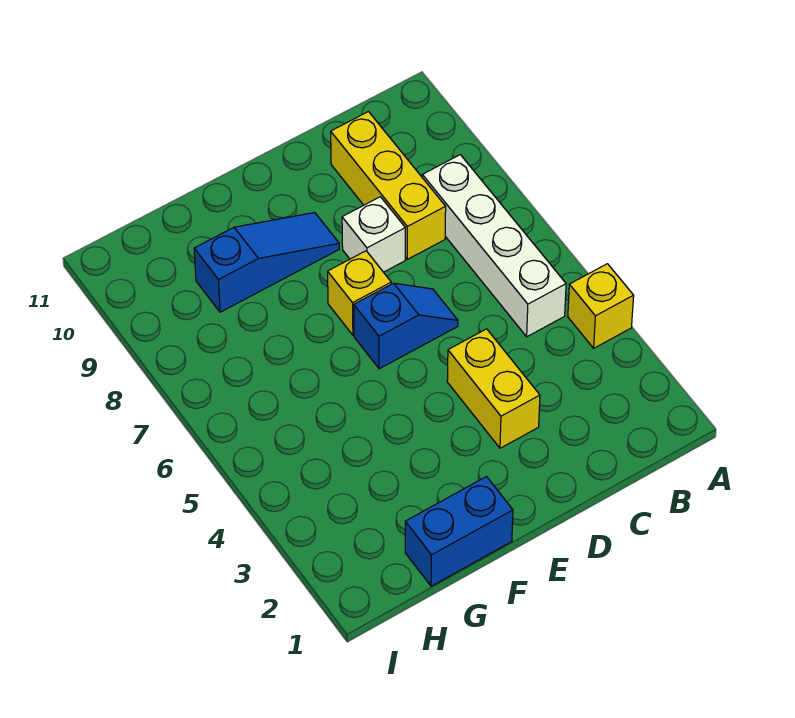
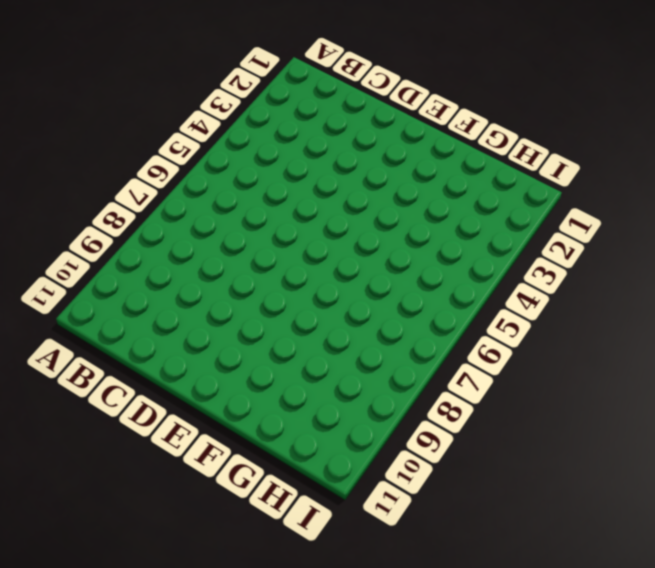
none -> yellow brick A4 level 1
none -> white brick B5:B8 level 1

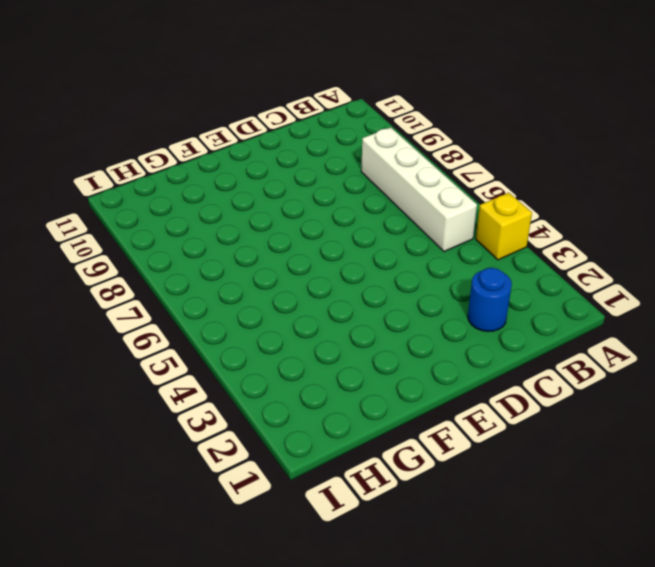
blue round brick C2 level 1 -> none
none -> yellow brick C8:C10 level 1
none -> yellow brick D3:D4 level 1

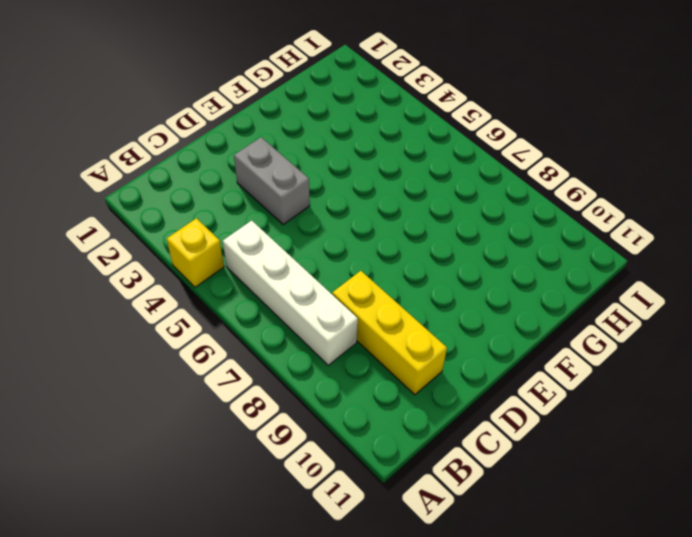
grey brick D3:D4 level 1 -> yellow brick D3:D4 level 1
none -> blue slope D6:E6 level 1 top E
none -> white brick D8 level 1

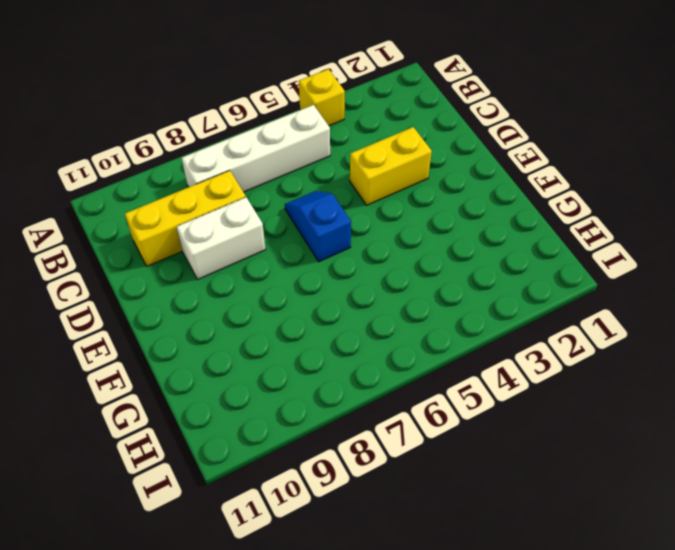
white brick D8:D9 level 1 -> white brick D8 level 1
none -> yellow brick E7 level 1
none -> blue slope E9:G9 level 1 top G

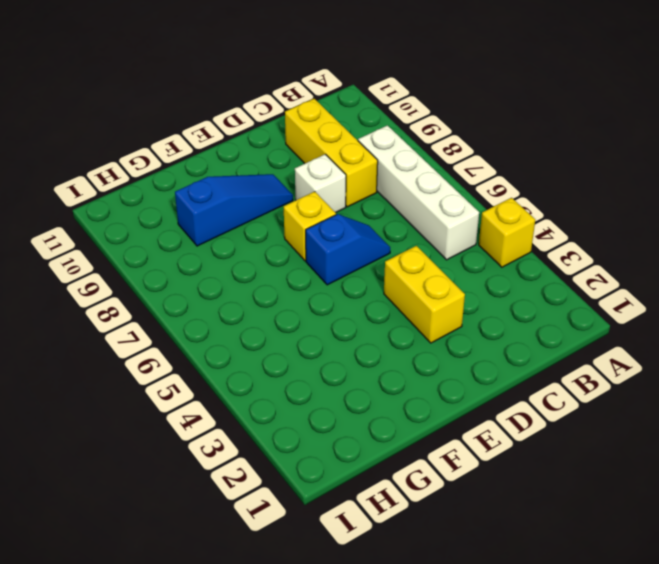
none -> blue brick F1:G1 level 1

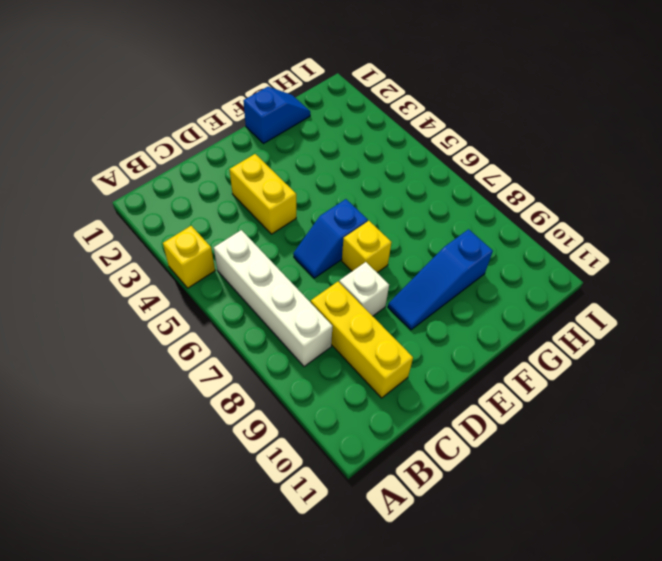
blue slope F1:G1 level 1 top F -> blue brick F1:G1 level 1

